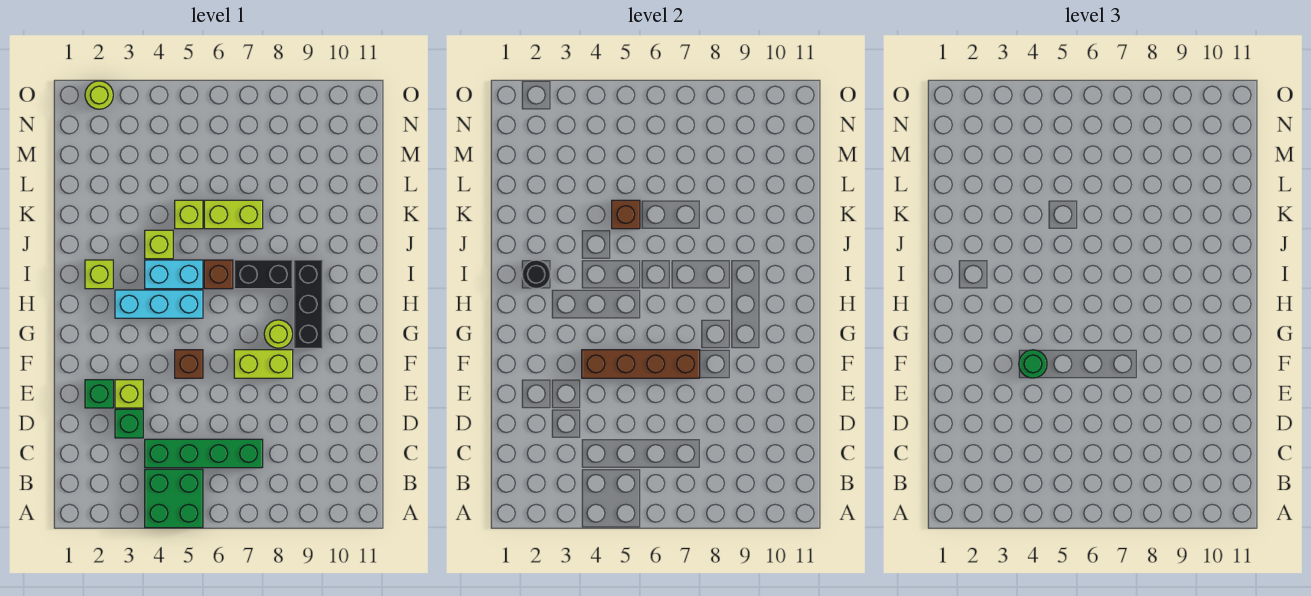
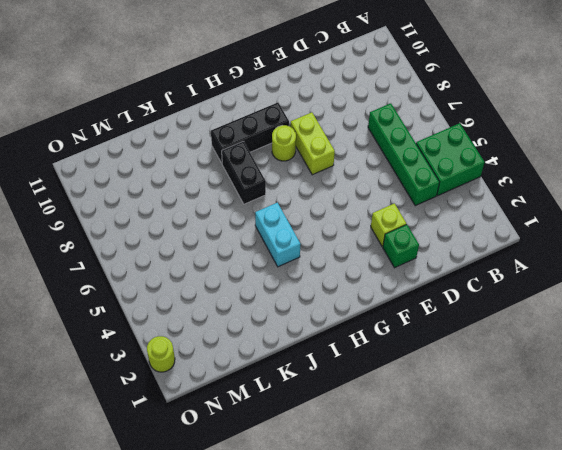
none -> green brick D3 level 1
none -> brown brick F5 level 1
none -> cyan brick H3:H5 level 1

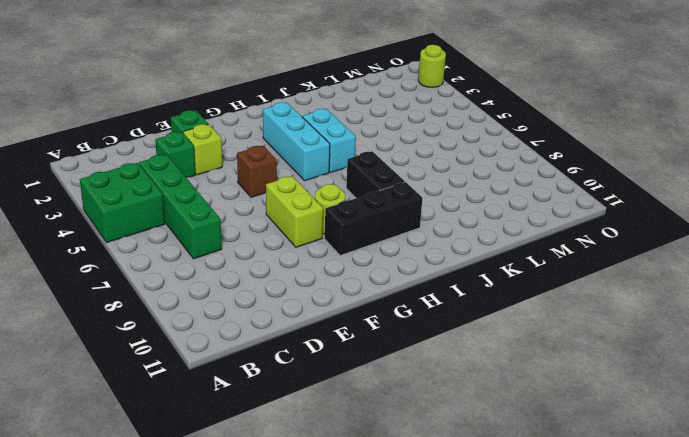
none -> lime brick I2 level 1
none -> brown brick I6 level 1
none -> lime brick J4 level 1

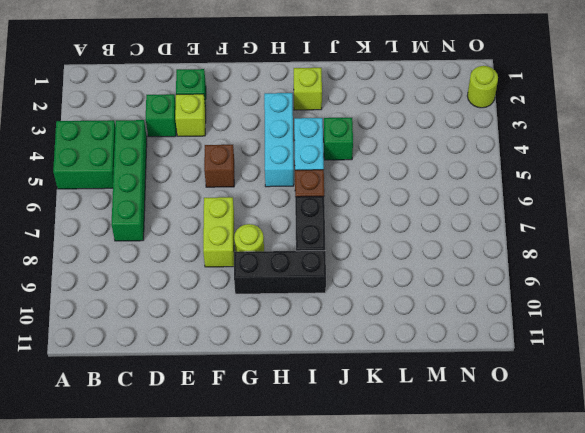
green brick J4 level 1 -> lime brick J4 level 1
none -> lime brick K5 level 1
none -> lime brick K6:K7 level 1
none -> brown brick F4:F7 level 2

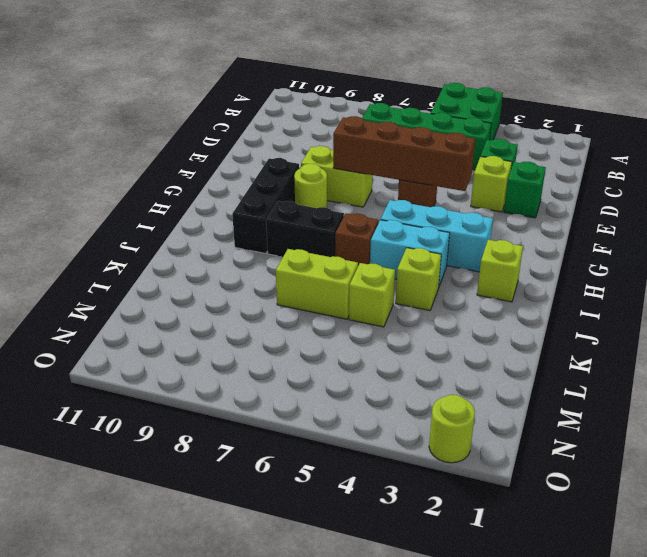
none -> black round brick I2 level 2
none -> brown brick K5 level 2
none -> green round brick F4 level 3

